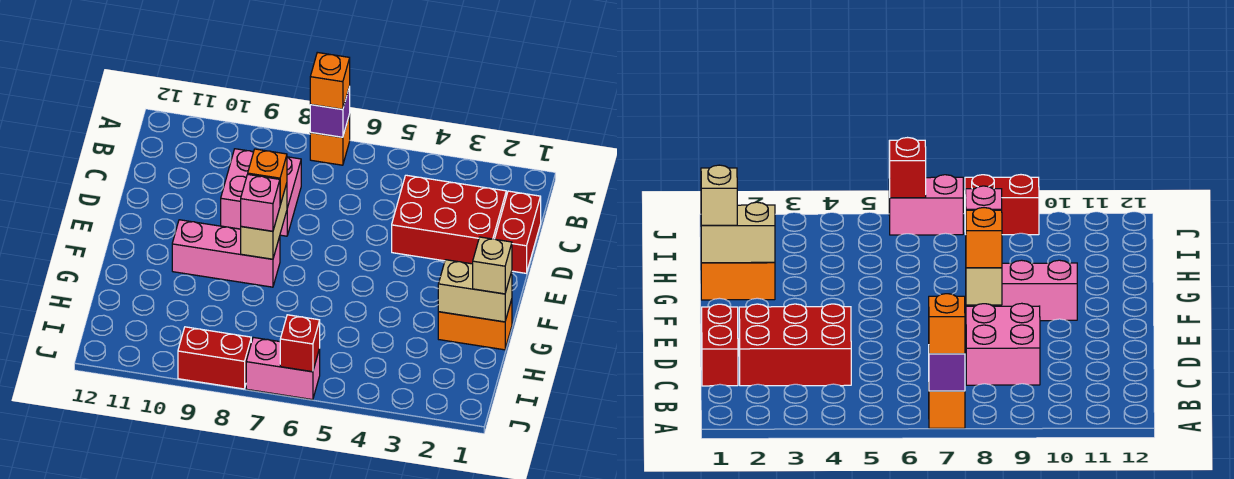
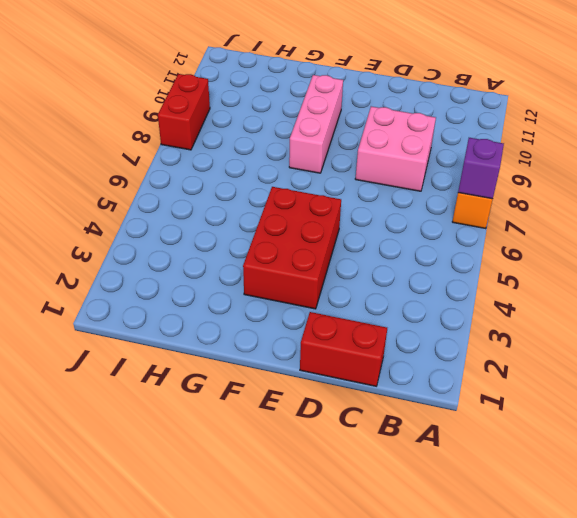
red brick E3:F5 level 1 -> red brick C2:D4 level 1
none -> orange brick G1:G2 level 1
none -> pink brick J6:J7 level 1
none -> tan brick E8:F8 level 2

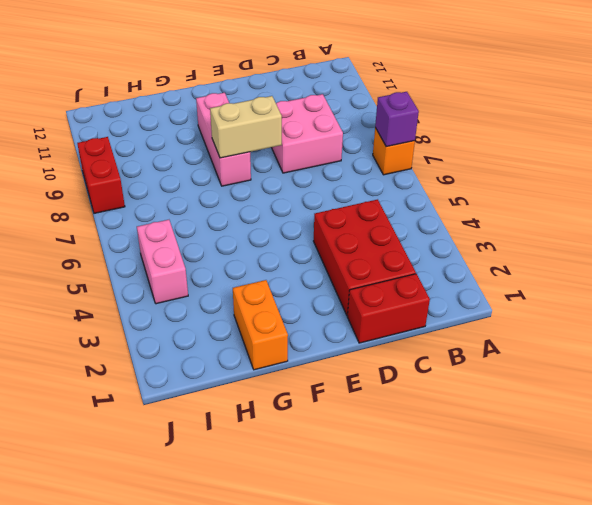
pink brick I4:I5 level 1 -> pink brick J6:J7 level 1
none -> tan brick G1:G2 level 2
none -> red brick J6 level 2
none -> orange brick A7 level 3

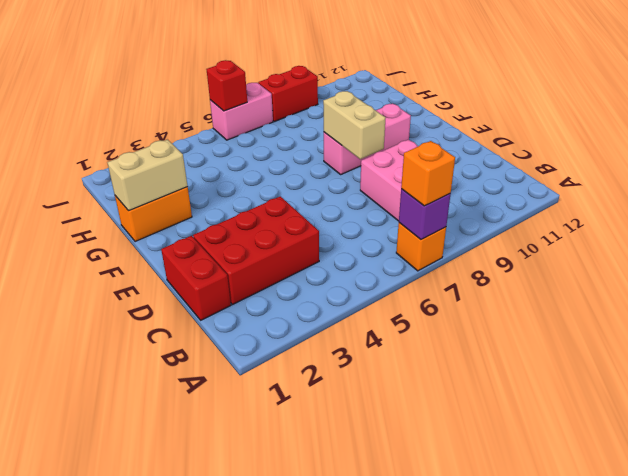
none -> orange brick E8 level 3
none -> pink brick F8 level 3
none -> tan brick G1 level 3

